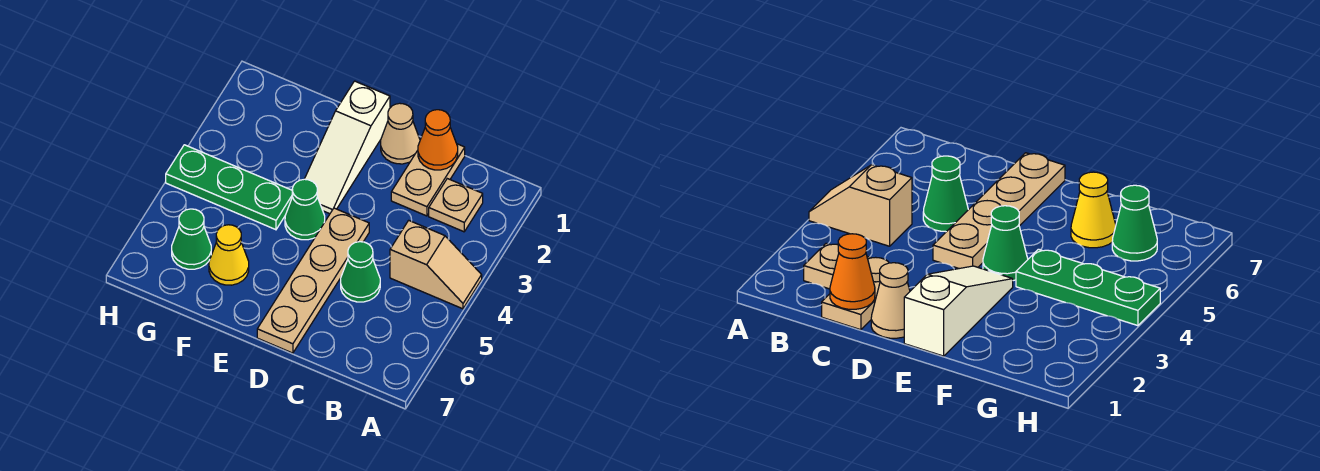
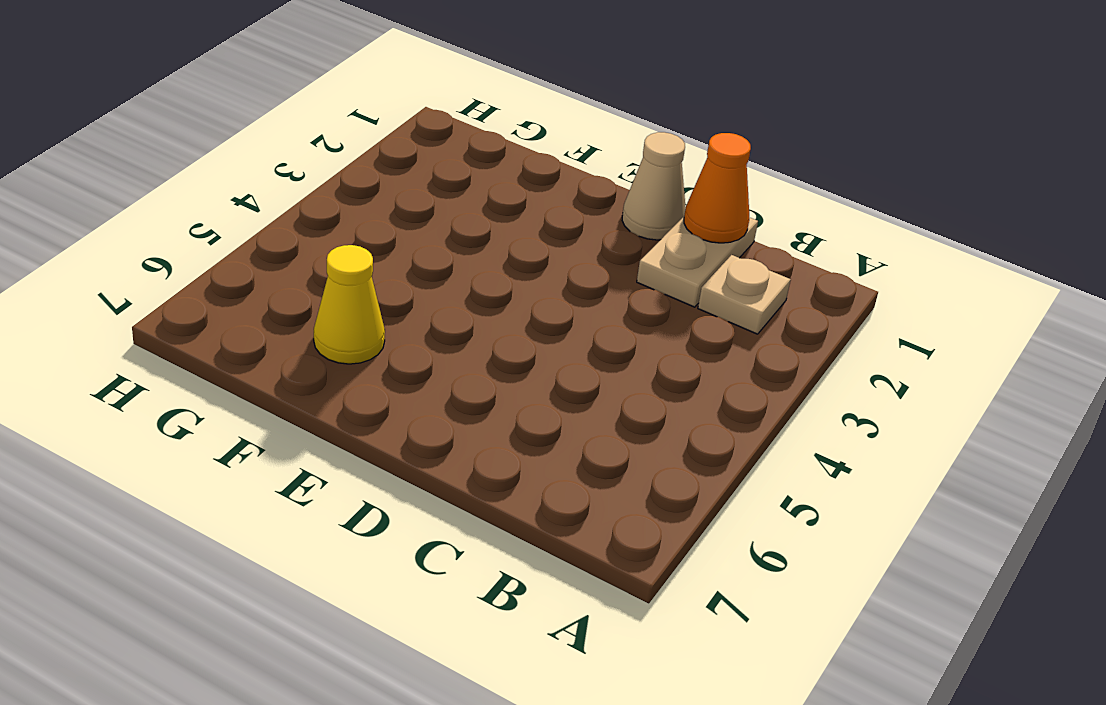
none -> tan slope A4:B4 level 1 top B
none -> green cone C5 level 1
none -> tan plate D4:D7 level 1

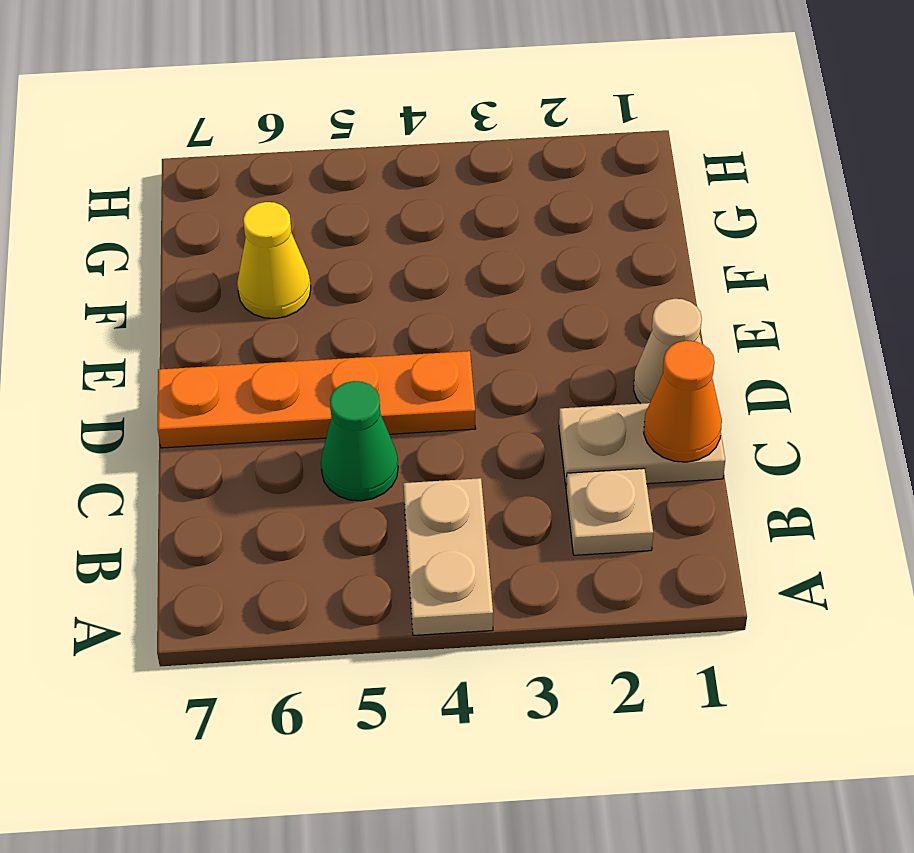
tan plate A4:B4 level 1 -> tan slope A4:B4 level 1 top B
orange plate D4:D7 level 1 -> tan plate D4:D7 level 1
none -> white slope E1:E3 level 1 top 1
none -> green cone E4 level 1
none -> green plate F4:H4 level 1

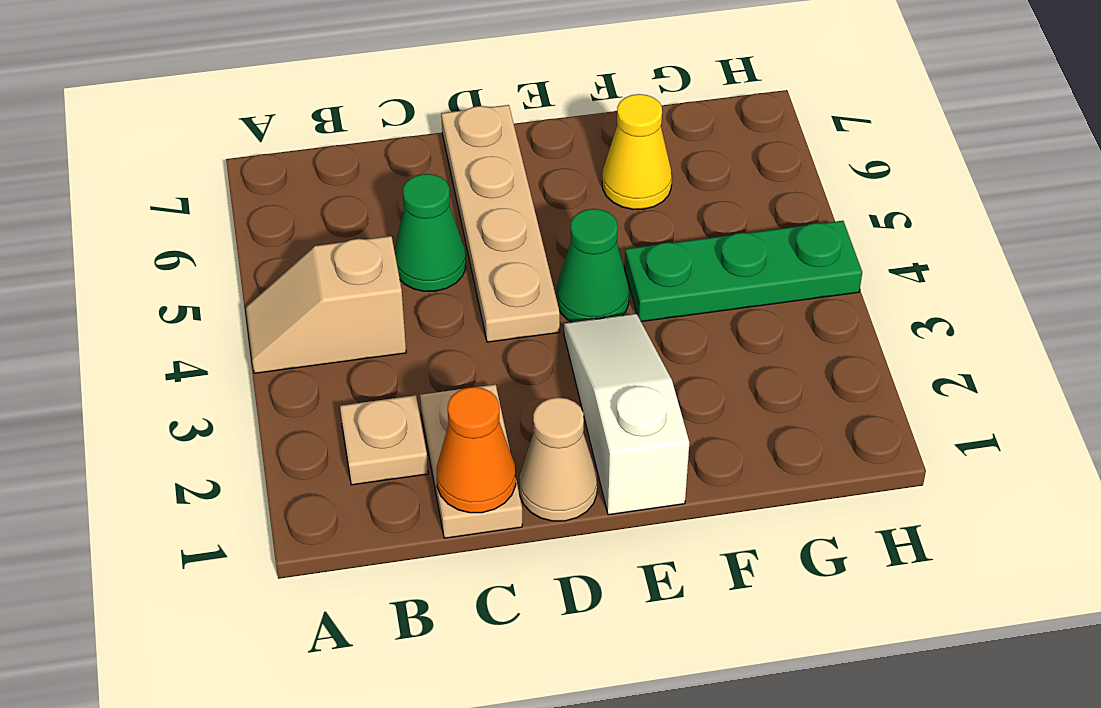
none -> green cone G6 level 1

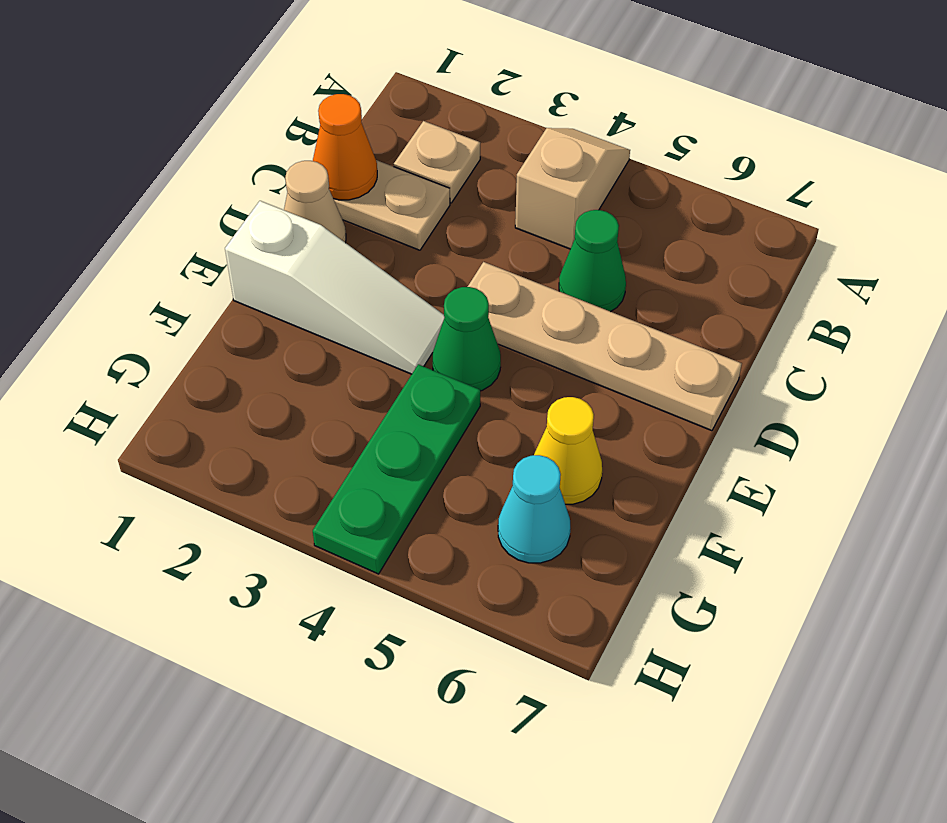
cyan cone G6 level 1 -> green cone G6 level 1

